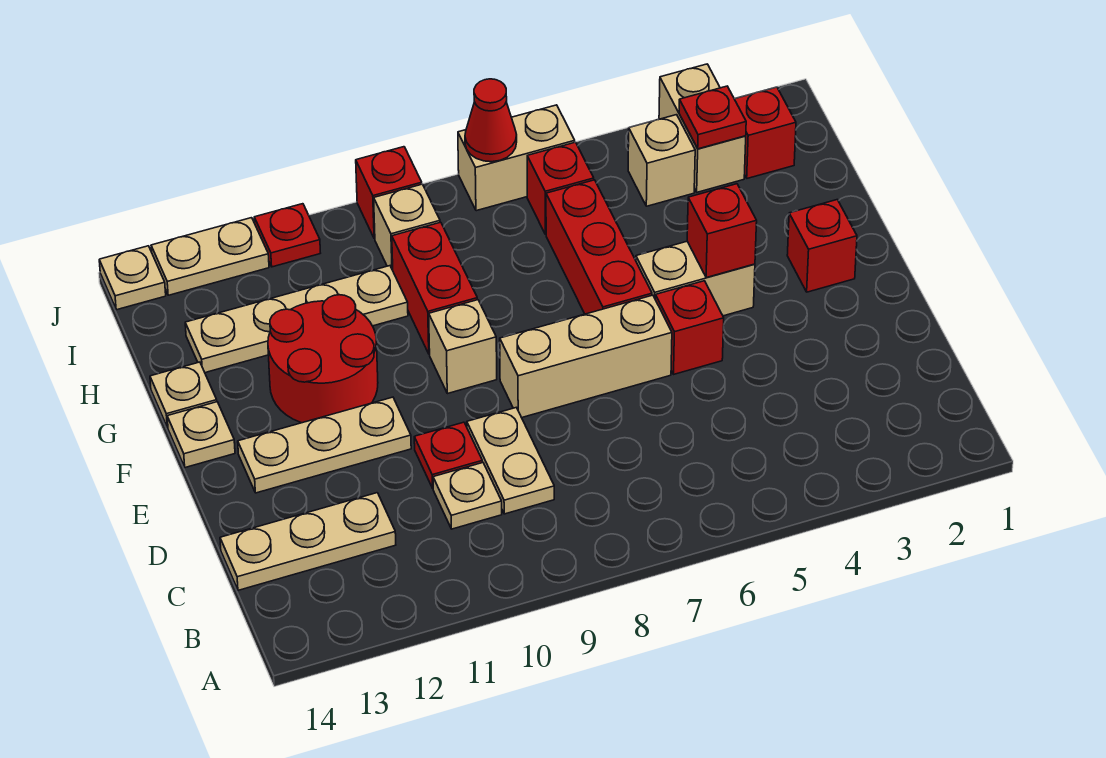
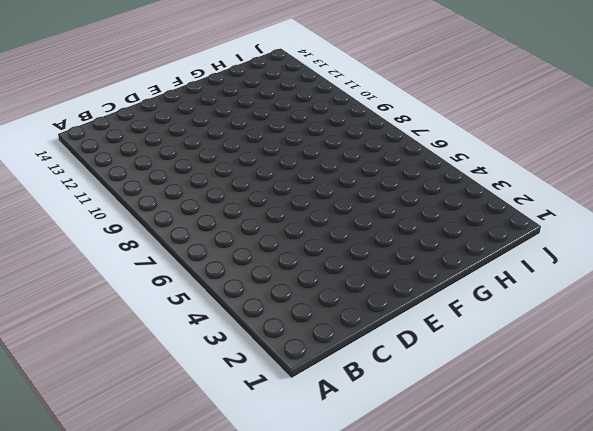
none -> tan plate C9:D9 level 1
none -> tan plate C10 level 1
none -> tan plate C12:C14 level 1

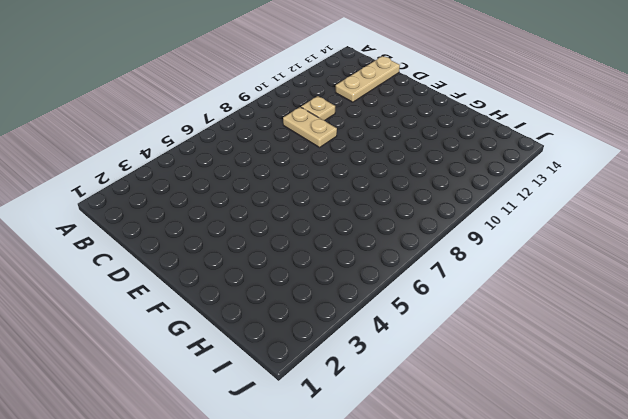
none -> red plate D10 level 1
none -> red brick E5 level 1
none -> tan brick E6:E8 level 1

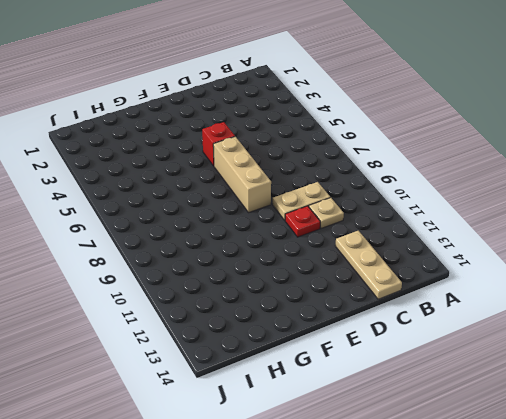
none -> tan plate E11:E13 level 1
none -> red brick F2 level 1
none -> tan brick F4:F5 level 1

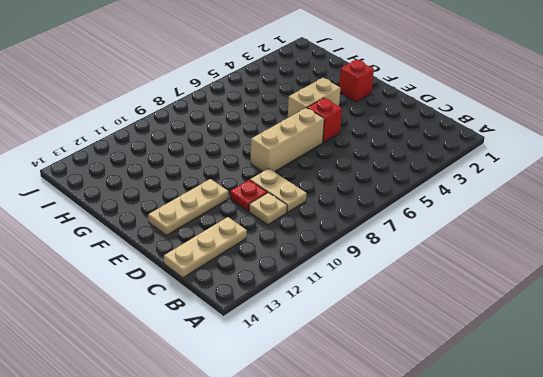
none -> red brick F6:H6 level 1
none -> tan brick F9 level 1
none -> red round brick F11:G12 level 1

